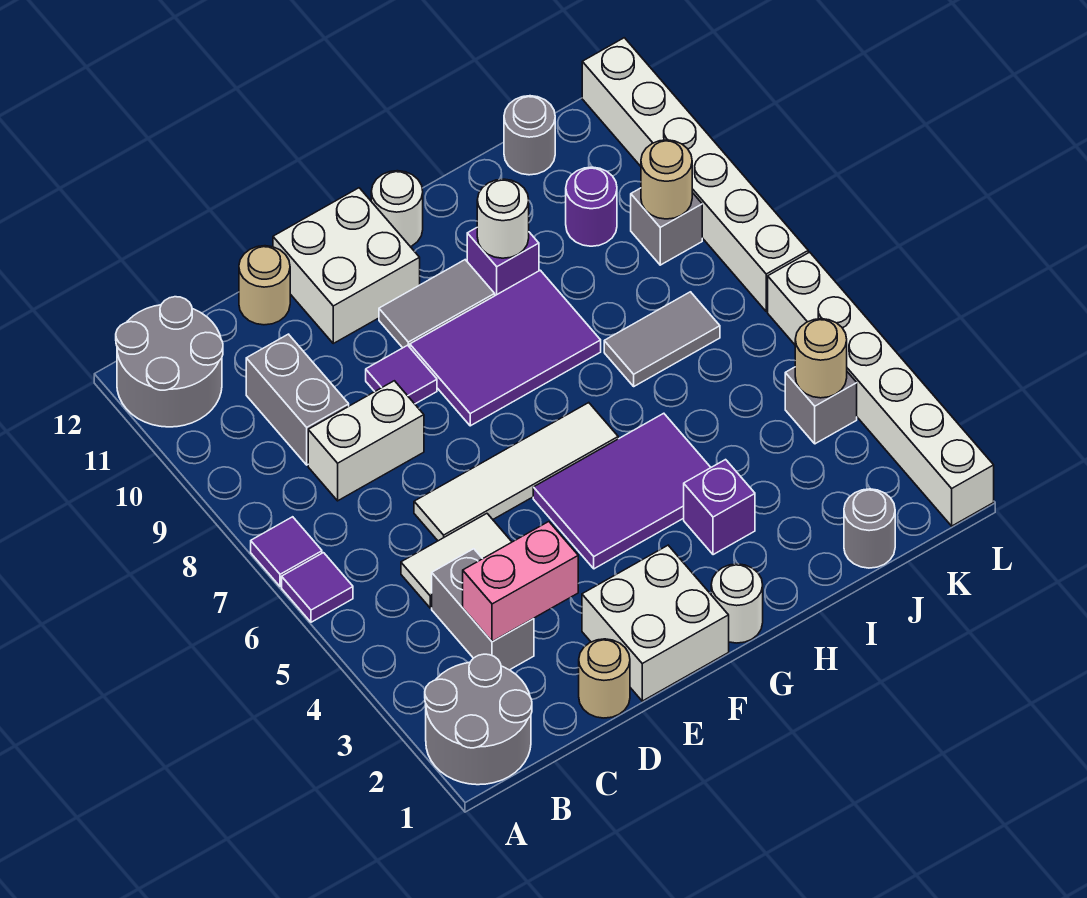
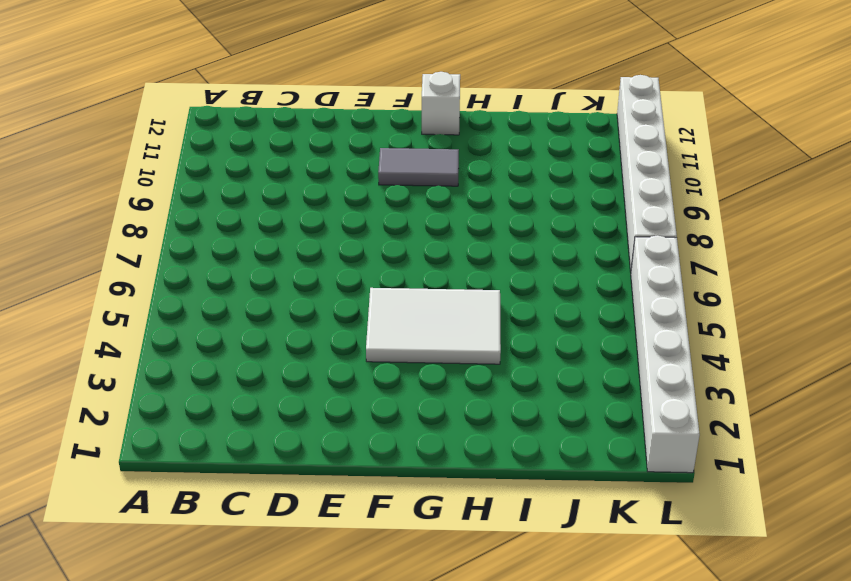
white tile F4:H5 level 1 -> purple tile F4:H5 level 1
white brick G12 level 1 -> white round brick G12 level 1
none -> grey round brick A1:B2 level 1
none -> purple tile A6 level 1
none -> purple tile A7 level 1
none -> grey round brick A11:B12 level 1

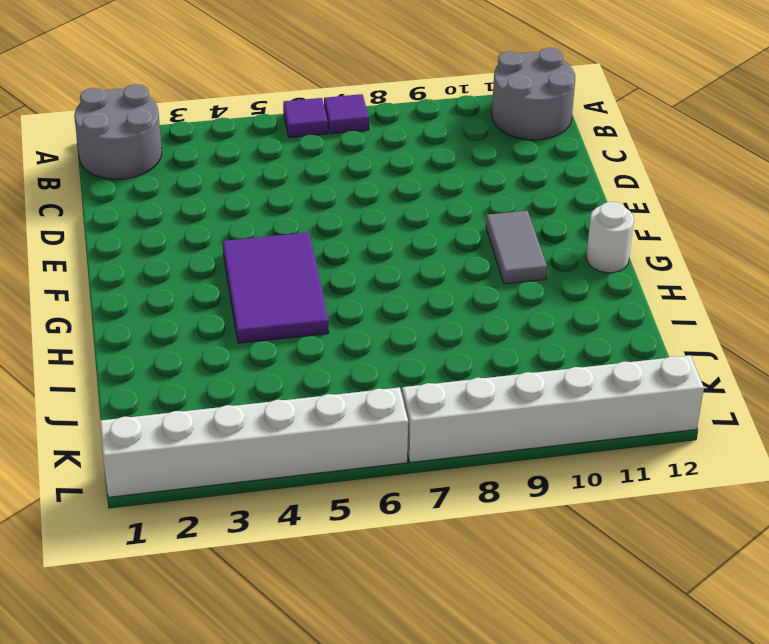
none -> grey brick C3:C4 level 1
none -> white tile C5:D5 level 1
none -> white brick C8:D8 level 1
none -> grey brick C9:C10 level 1

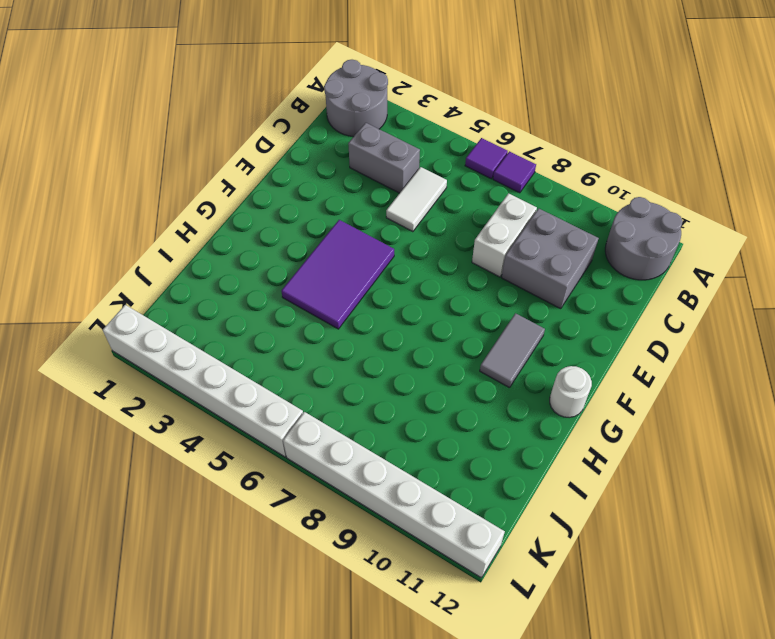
grey brick C9:D10 level 1 -> grey brick C9:C10 level 1
none -> tan round brick D1 level 1
none -> white tile D6:G6 level 1
none -> tan round brick D12 level 1
none -> white brick E1:F2 level 1

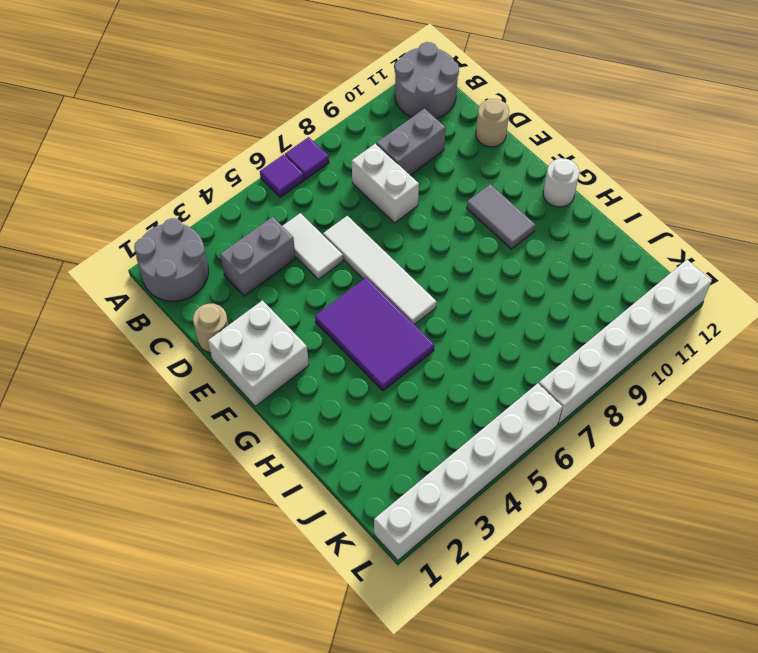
none -> purple tile E9 level 1
none -> white brick E11:F12 level 1
none -> purple tile F8:H9 level 1
none -> white round brick G1 level 1

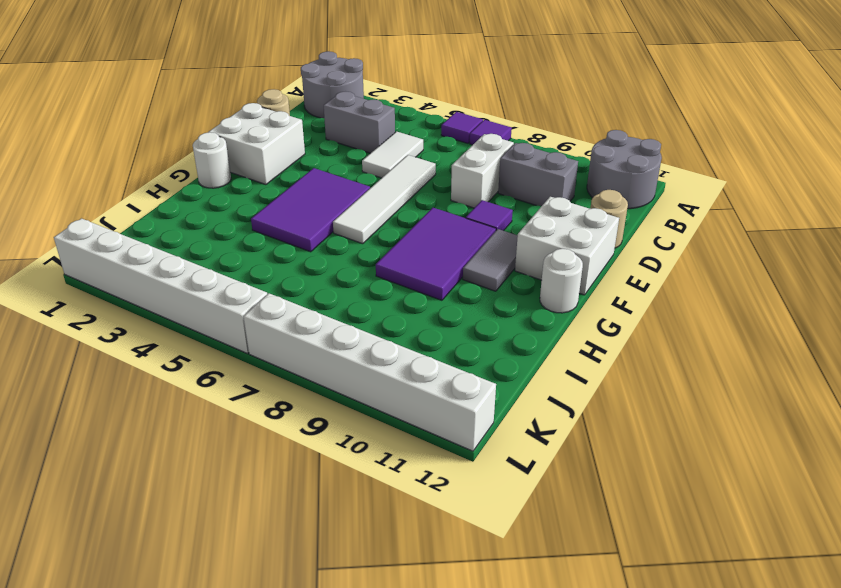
none -> purple brick H3 level 1
none -> purple brick H10 level 1
none -> grey tile I7:J7 level 1
none -> grey round brick J1 level 1

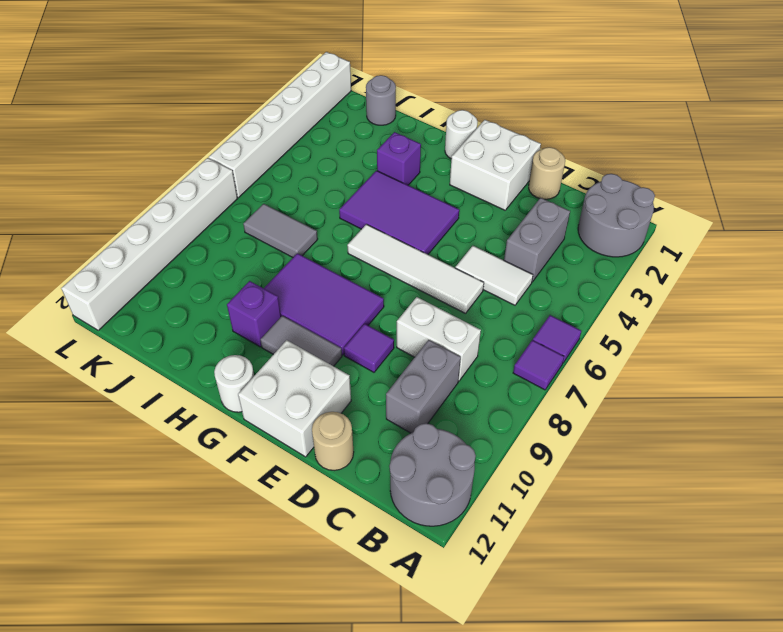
none -> purple round brick J10 level 1
none -> grey round brick J12 level 1
none -> grey brick K4 level 1
none -> grey brick K9 level 1

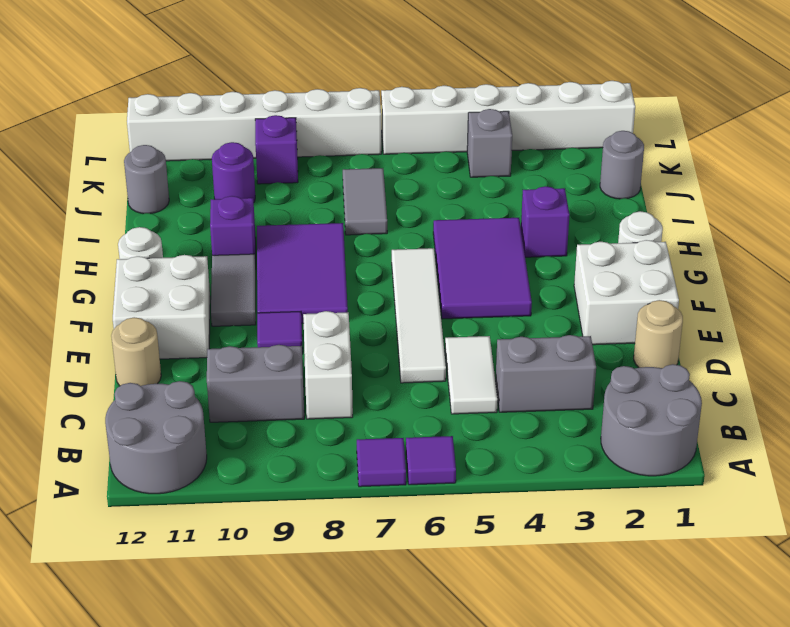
purple brick K9 level 1 -> grey brick K9 level 1
none -> pink brick C3:D3 level 2
none -> white round brick H10 level 2
none -> tan round brick K4 level 2
none -> tan round brick K9 level 2

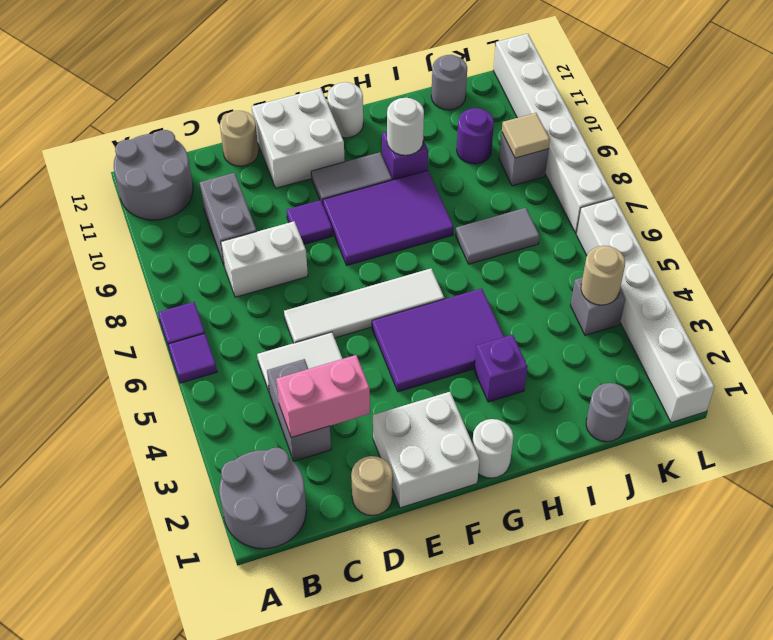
tan tile K9 level 2 -> tan round brick K9 level 2

